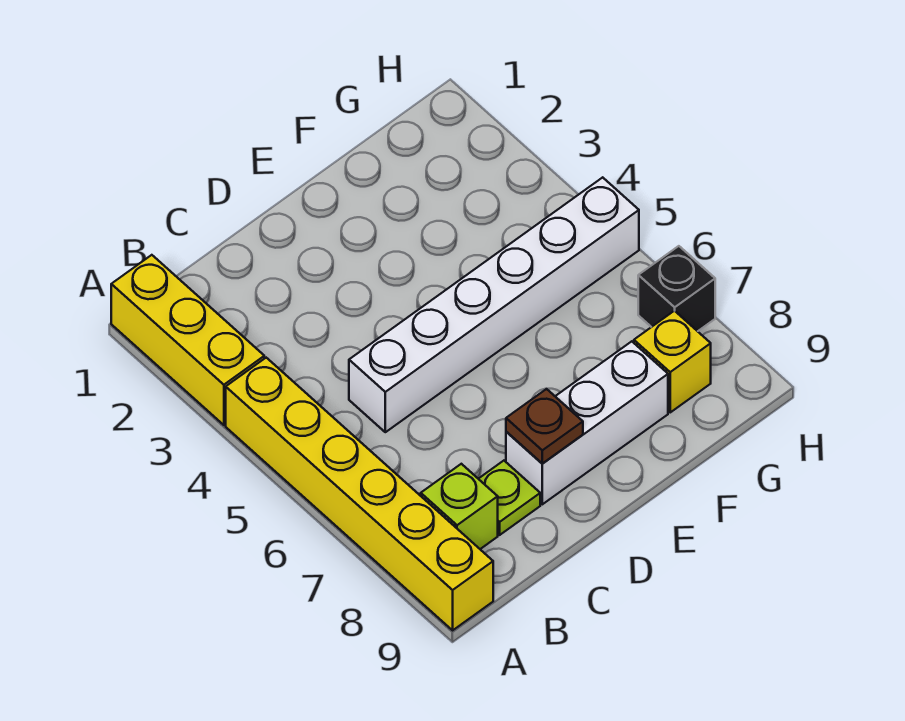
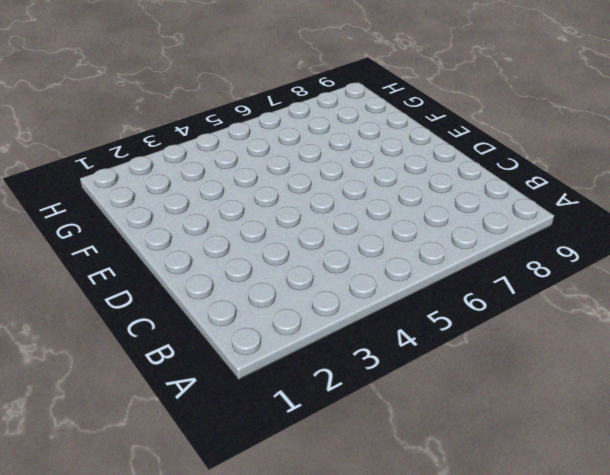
none -> yellow brick A1:A3 level 1
none -> yellow brick A4:A9 level 1

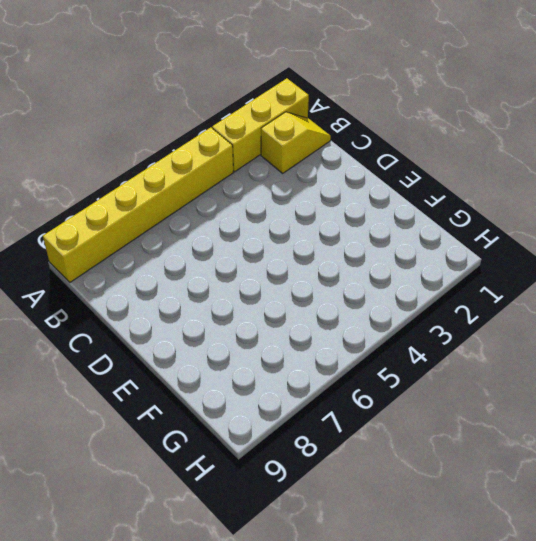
yellow slope B1:B2 level 1 top 2 -> none
none -> lime brick B8 level 1
none -> white brick C5:H5 level 1

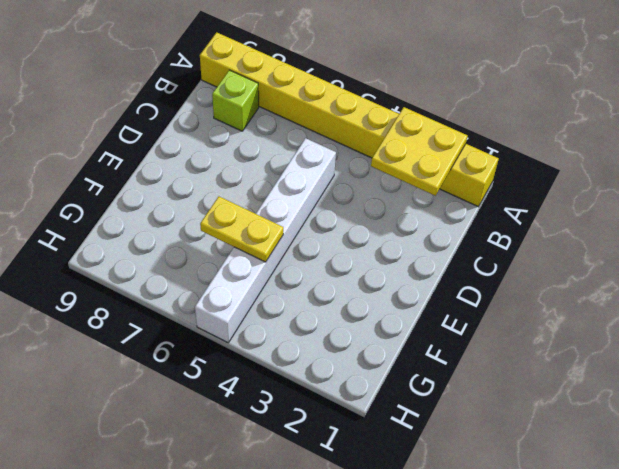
yellow plate A2:B3 level 2 -> none
yellow plate F5:F6 level 2 -> none
none -> lime plate C8 level 1
none -> white brick D8:F8 level 1

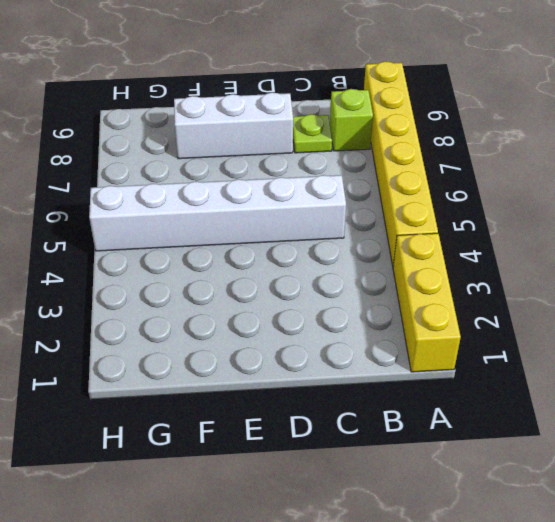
none -> yellow brick G8 level 1
none -> black brick H7 level 1

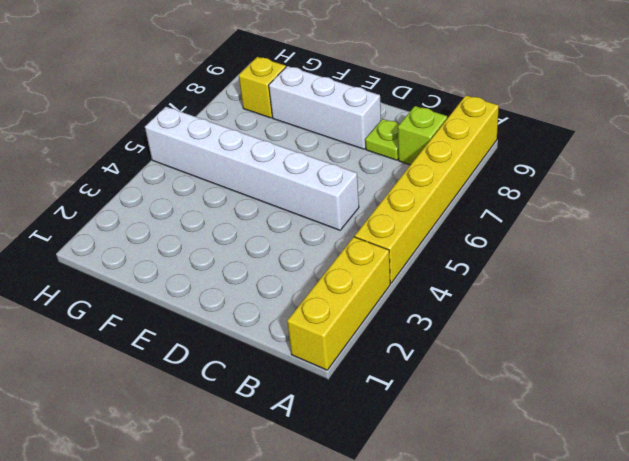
none -> black brick H7 level 1
none -> brown plate D8 level 2

